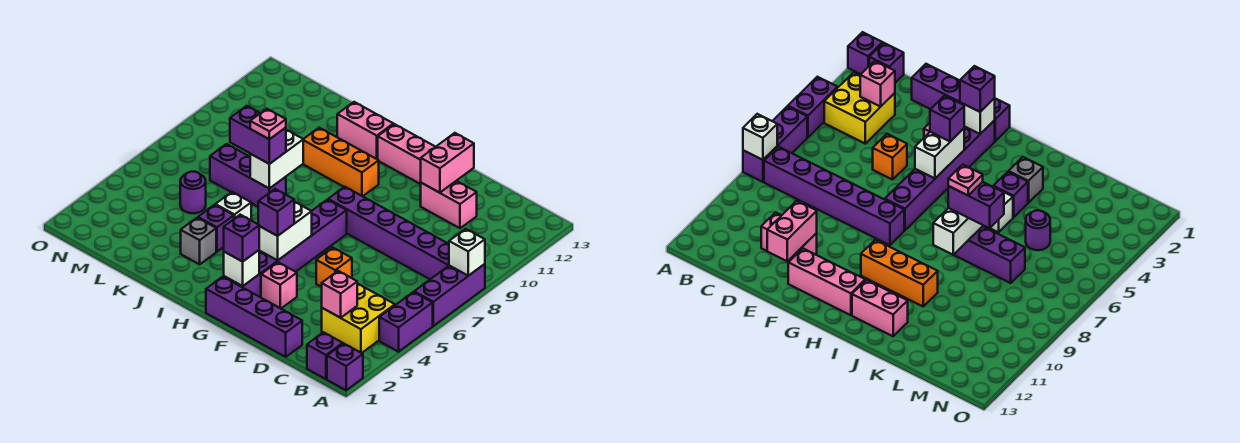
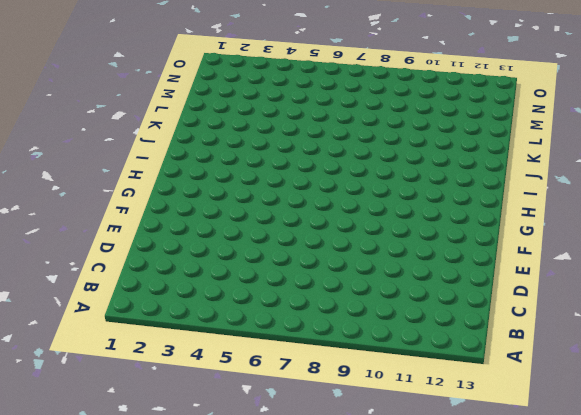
none -> purple brick A1 level 1
none -> purple brick A4:A5 level 1
none -> purple brick A6:A8 level 1

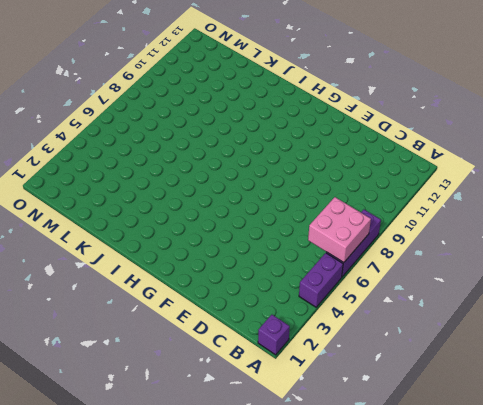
pink brick A6:B7 level 2 -> none
none -> purple brick B1 level 1
none -> yellow brick B3:C4 level 1
none -> purple brick B8:G8 level 1

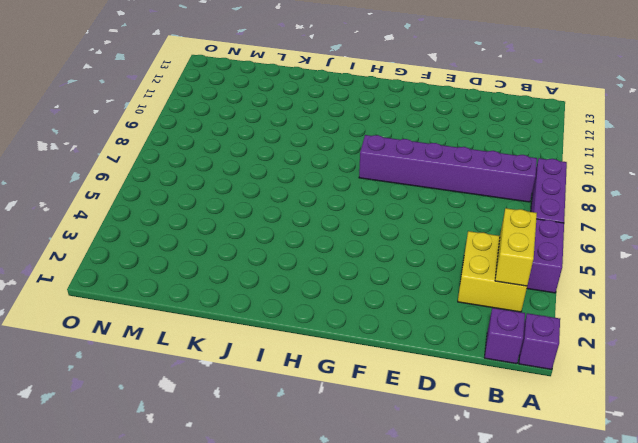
yellow brick B3:B4 level 2 -> none
none -> purple brick D1:G1 level 1
none -> pink brick D11:E11 level 1
none -> orange brick E5 level 1

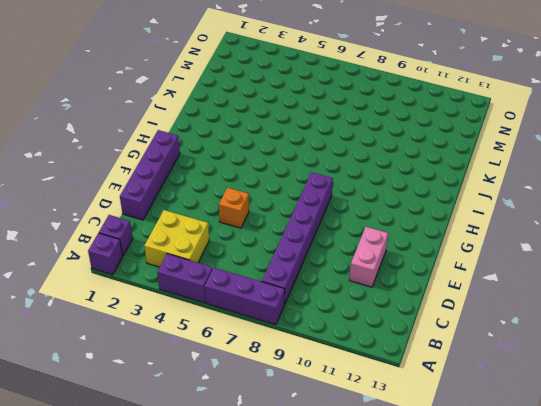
none -> pink brick F3 level 1
none -> pink brick F12:H12 level 1
none -> purple brick G2:G7 level 1

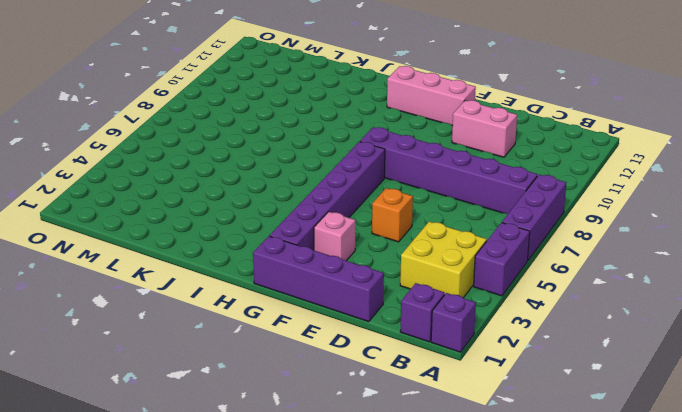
none -> orange brick H10:J10 level 1
none -> pink brick I12:J12 level 1
none -> grey brick J3 level 1

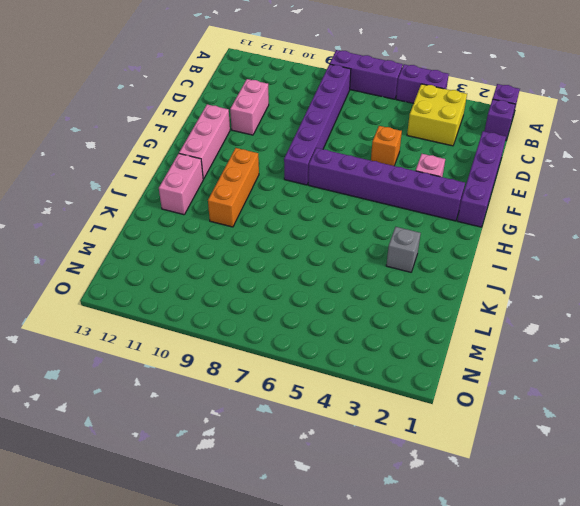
none -> purple brick J4 level 1
none -> white brick J5 level 1
none -> purple brick J7:L7 level 1

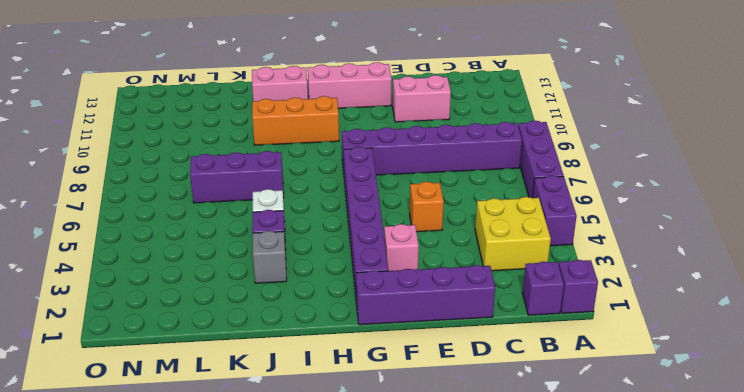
none -> purple round brick L5 level 1
none -> white brick A8 level 2
none -> pink brick C3 level 2

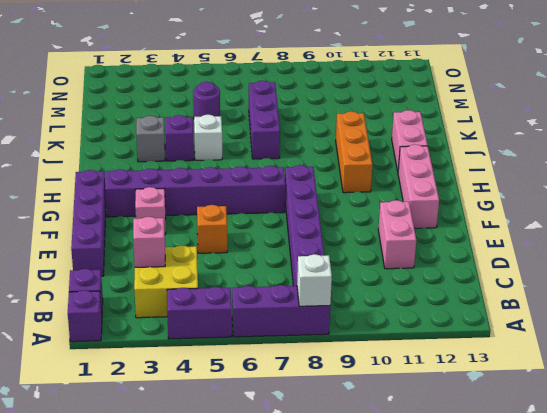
none -> pink brick E11:E12 level 2
none -> white brick G2 level 2
none -> white brick G4:G5 level 2

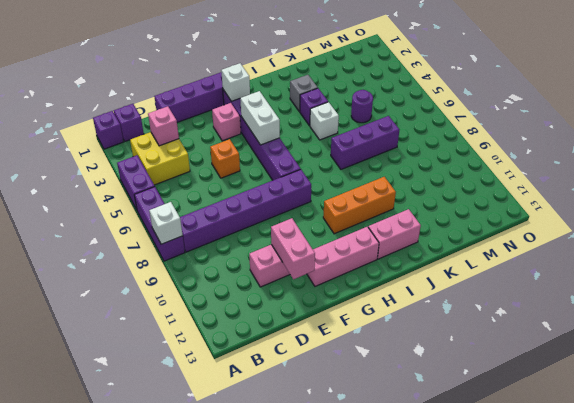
none -> white brick J7:J8 level 2
none -> purple brick G2 level 3
none -> purple brick G4 level 3

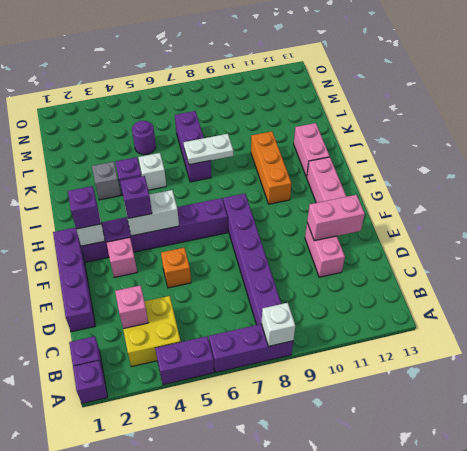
white plate J7:J8 level 2 -> white brick J7:J8 level 2
none -> purple brick J7:K7 level 3
none -> pink plate J7 level 4

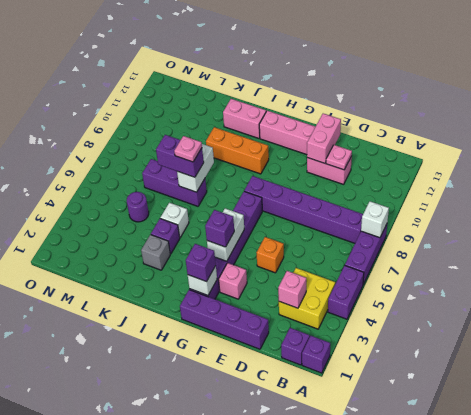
pink plate D11 level 2 -> none

